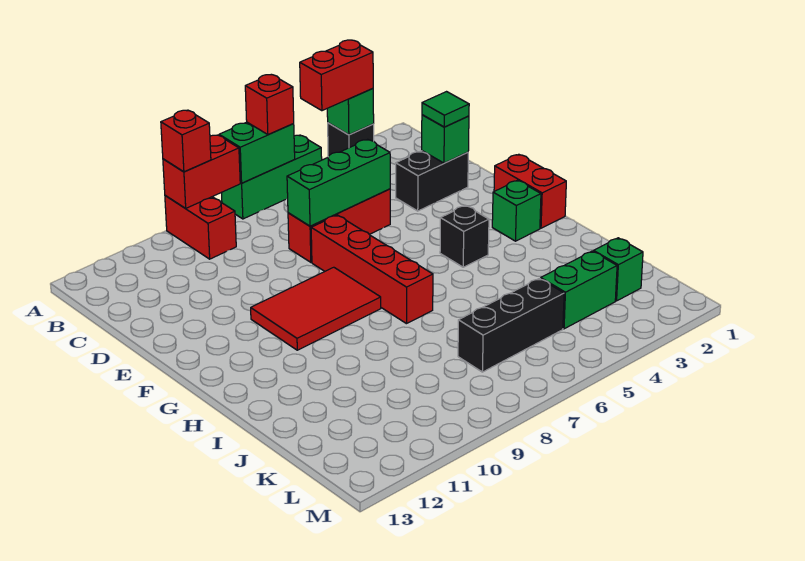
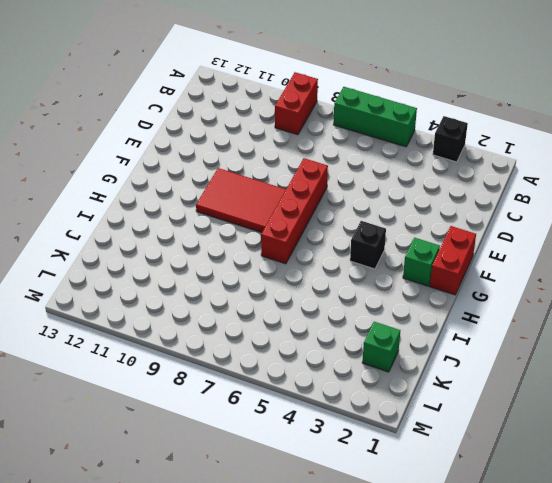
none -> black brick D2:D3 level 1
none -> red brick D5:D7 level 1
none -> green brick K3:K4 level 1

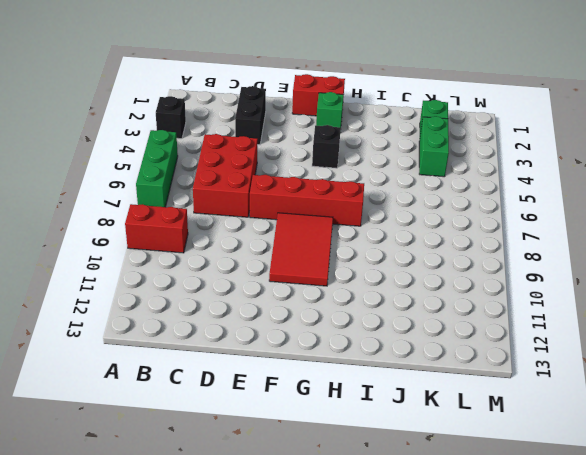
red brick C5:D7 level 1 -> red brick D5:D7 level 1
none -> black brick K5:K7 level 1
none -> green brick A3 level 2
none -> green brick A6:A7 level 2

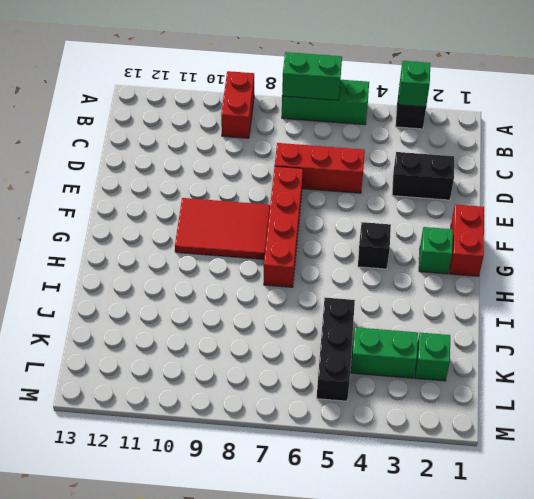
black brick J5:L5 level 1 -> black brick K5:K7 level 1
none -> red brick A8:A9 level 2
none -> green brick D2 level 2
none -> green brick D5:D7 level 2

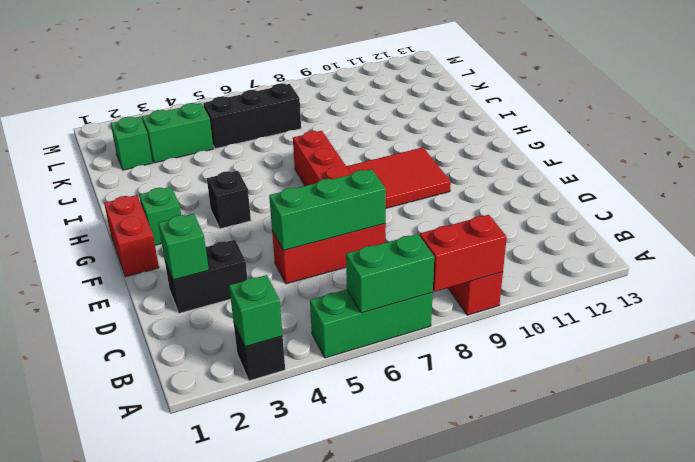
none -> red brick A3:A4 level 3
none -> red brick A6 level 3
none -> red brick A9 level 3

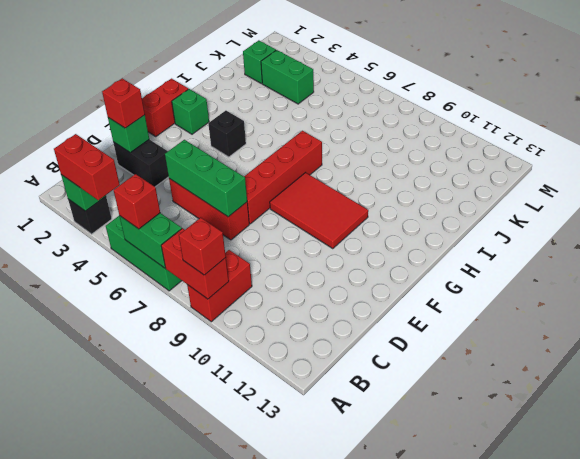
red brick D2 level 3 -> green tile D2 level 3
none -> black brick K5:K7 level 1

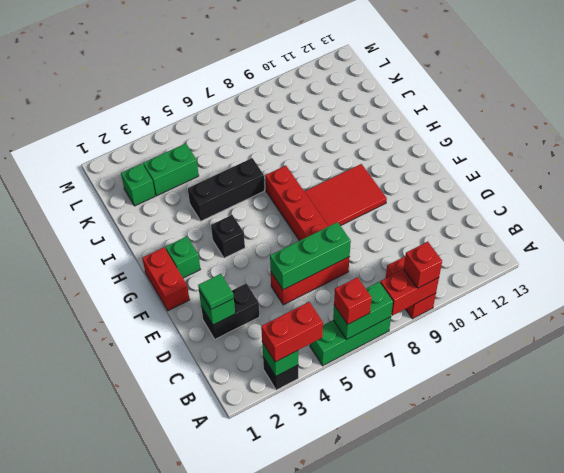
black brick I4:I6 level 1 -> black brick K5:K7 level 1

